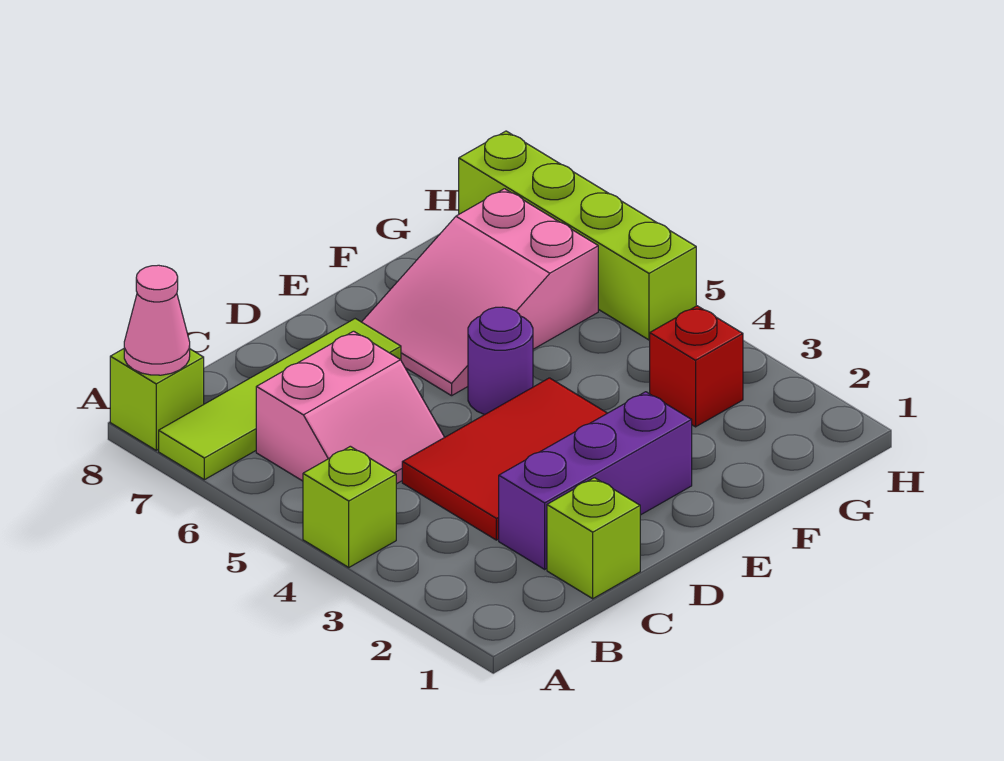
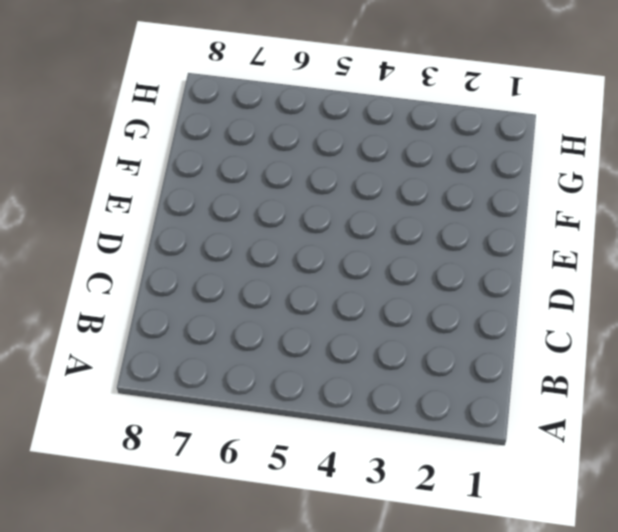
none -> lime brick A4 level 1
none -> lime tile A7:D7 level 1
none -> lime brick A8 level 1

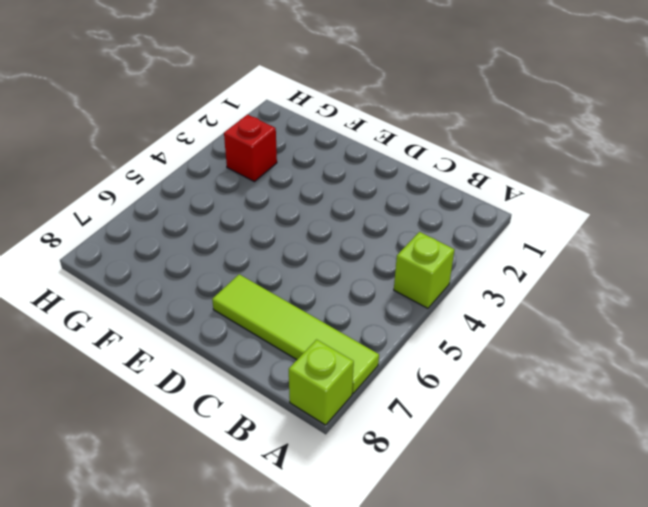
none -> pink slope B5:C6 level 1 top 6
none -> lime brick C1 level 1
none -> purple brick C2:E2 level 1

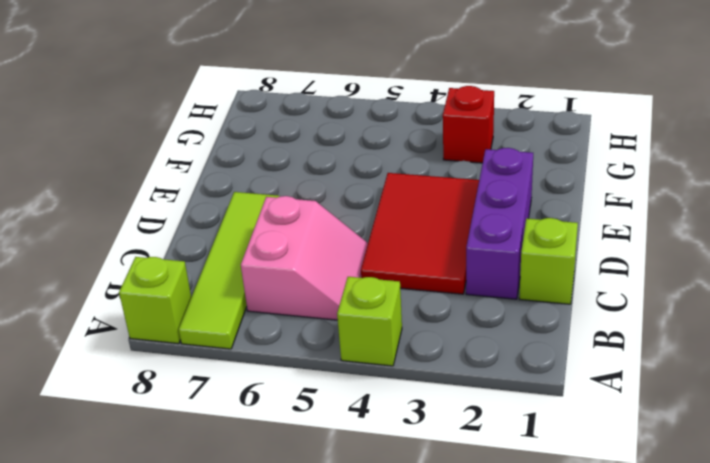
none -> purple round brick E5 level 1
none -> pink slope E6:G7 level 1 top G
none -> lime brick H5:H8 level 1

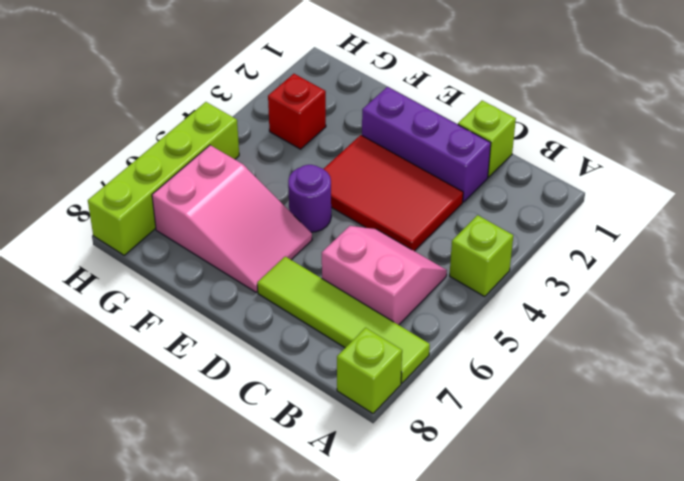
none -> pink cone A8 level 2

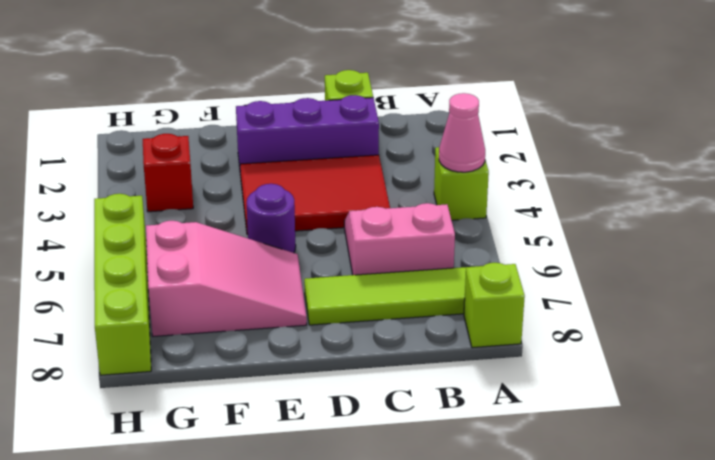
pink cone A4 level 2 -> pink cone A8 level 2

